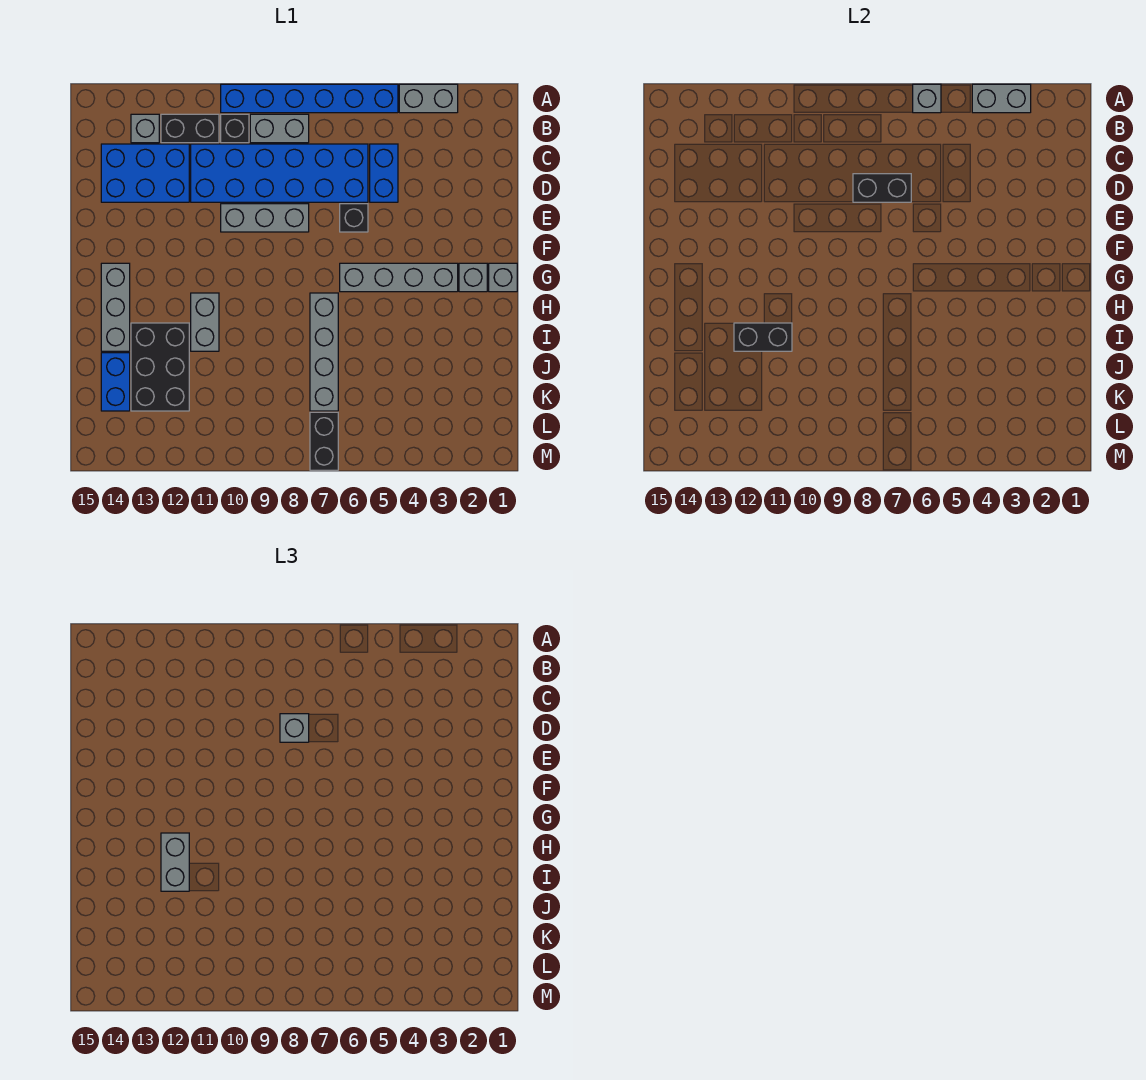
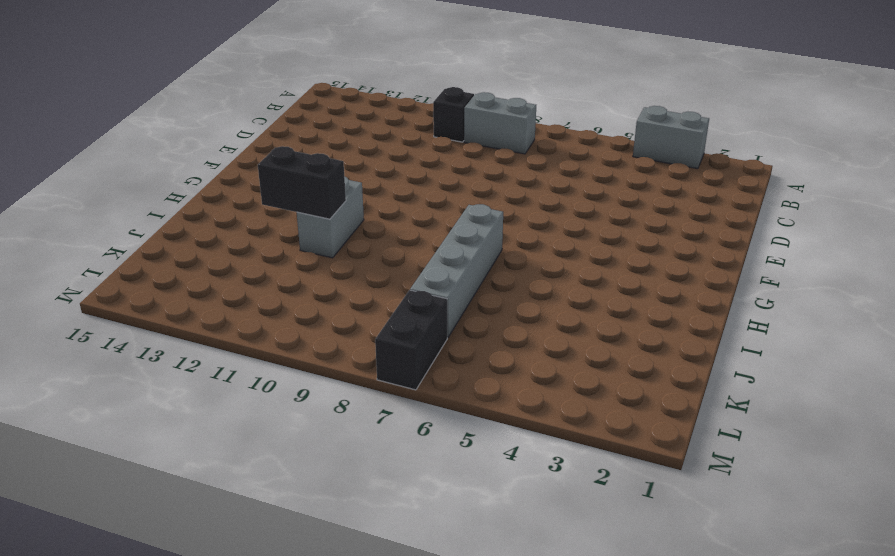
none -> blue brick A5:A10 level 1
none -> black brick B11:B12 level 1
none -> grey brick B13 level 1

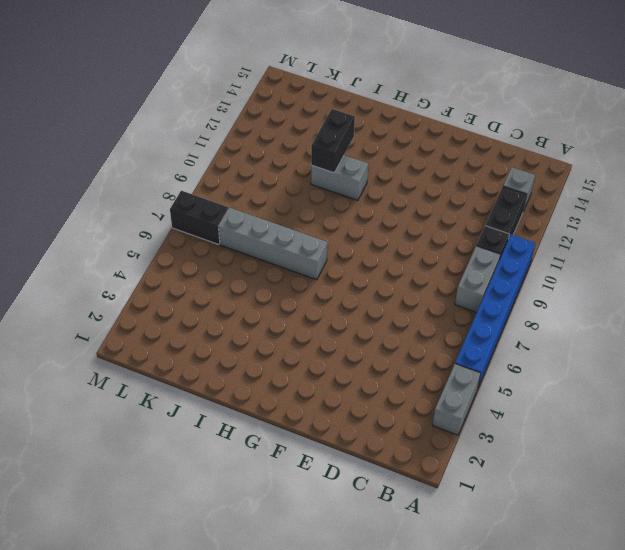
none -> blue brick C5:D5 level 1
none -> blue brick C6:D11 level 1
none -> blue brick C12:D14 level 1

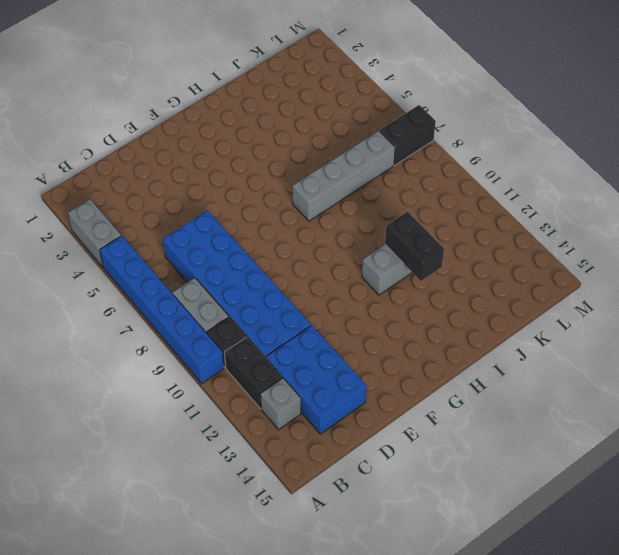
none -> blue brick C5:D5 level 1
none -> black brick E6 level 1
none -> grey brick E8:E10 level 1

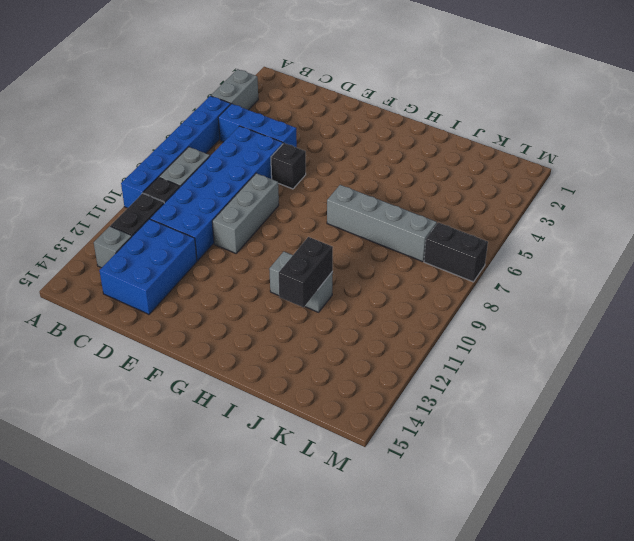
blue brick B5:D5 level 1 -> blue brick C5:D5 level 1
none -> grey brick G1 level 1
none -> grey brick G2 level 1
none -> grey brick G3:G6 level 1

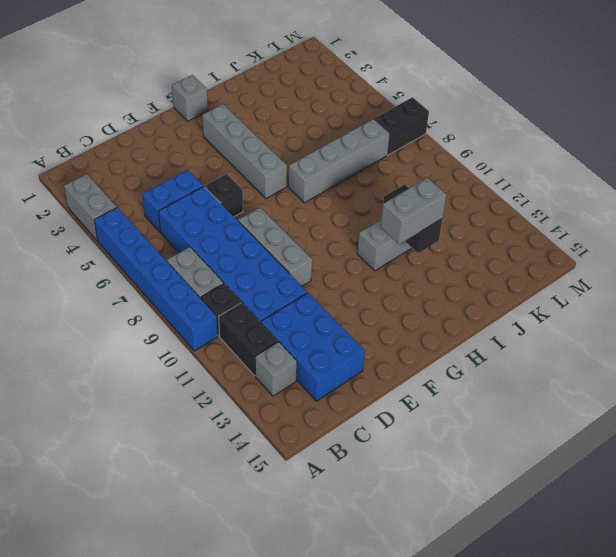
none -> grey brick G2 level 1
none -> grey brick G14:I14 level 1
none -> black brick I12:K13 level 1

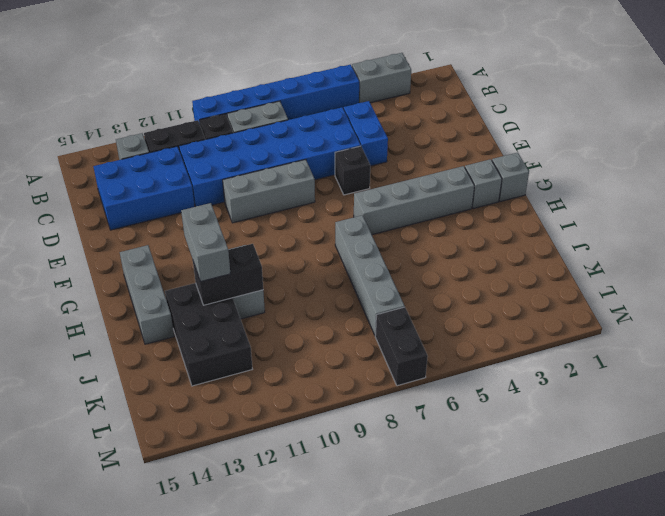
none -> blue brick J14:K14 level 1
none -> grey brick A3:A4 level 2
none -> grey brick A6 level 2

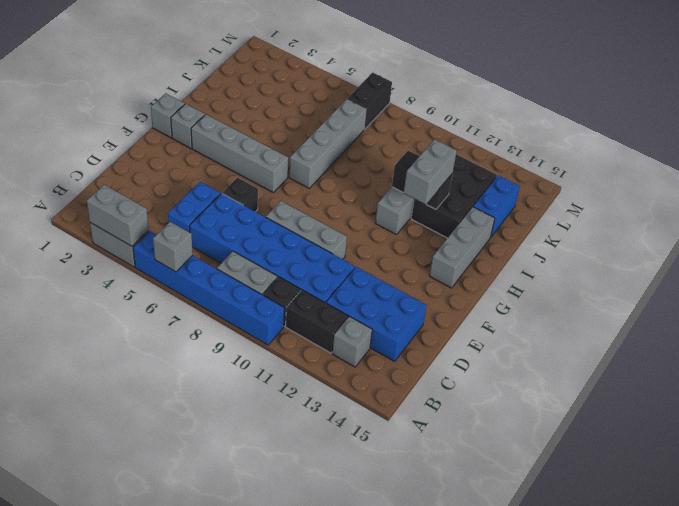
none -> black brick D7:D8 level 2
none -> grey brick D8 level 3

